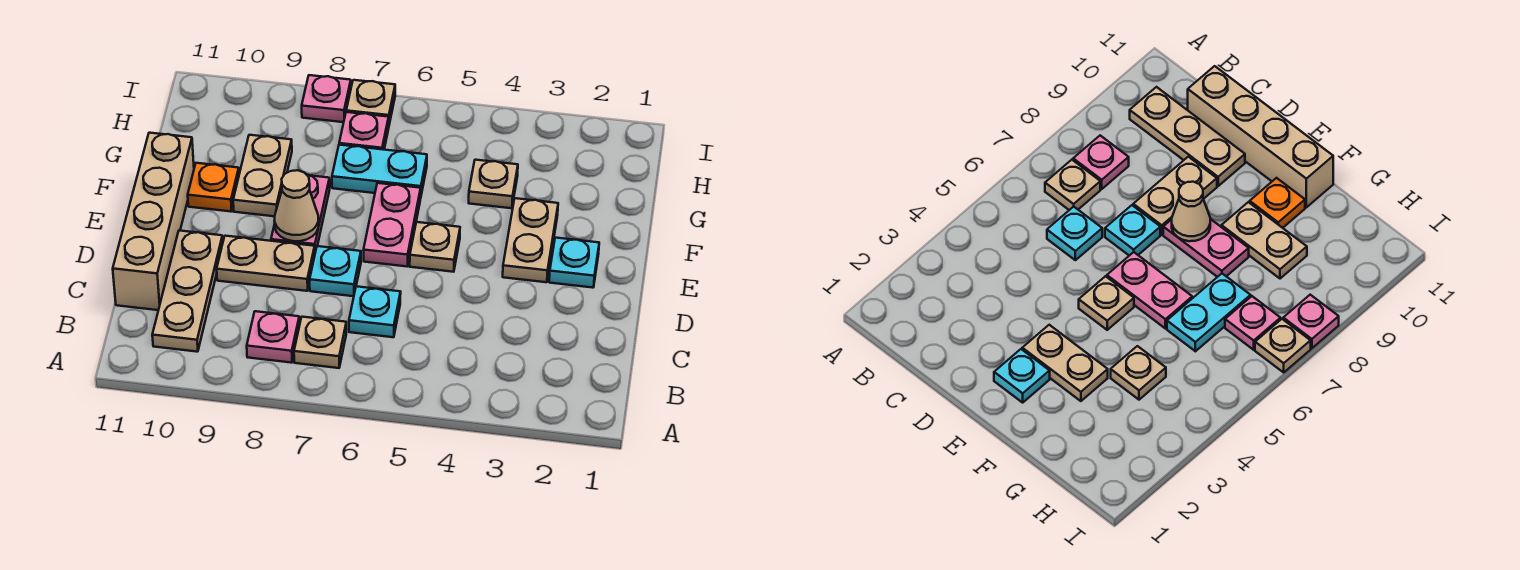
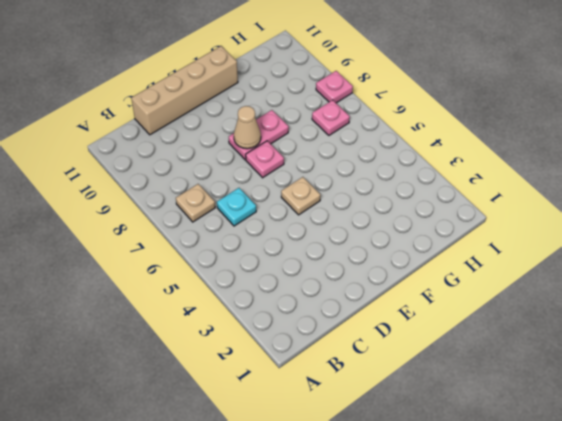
pink plate E7 level 1 -> pink plate B8 level 1
none -> tan plate B10:D10 level 1
none -> cyan plate D7 level 1
none -> tan plate D8:D9 level 1

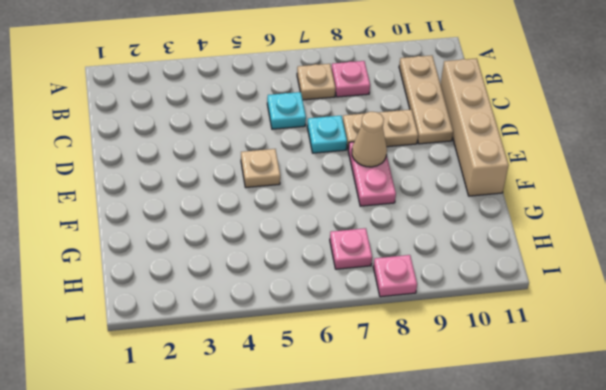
none -> cyan plate E2 level 1
none -> tan plate E3:F3 level 1
none -> pink plate E6:F6 level 1

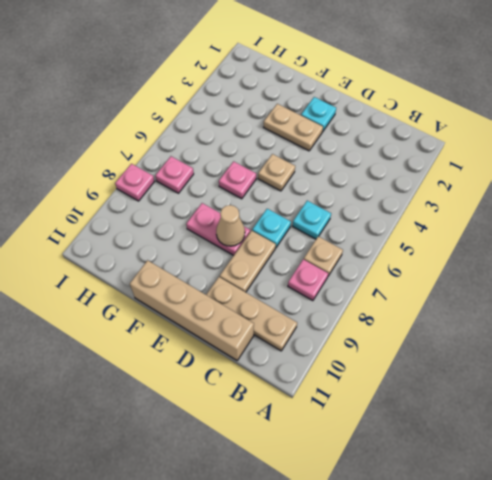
pink plate F6 level 1 -> pink plate E6:F6 level 1
none -> tan plate F9:G9 level 1
none -> orange plate F10 level 1
none -> tan plate G4 level 1

